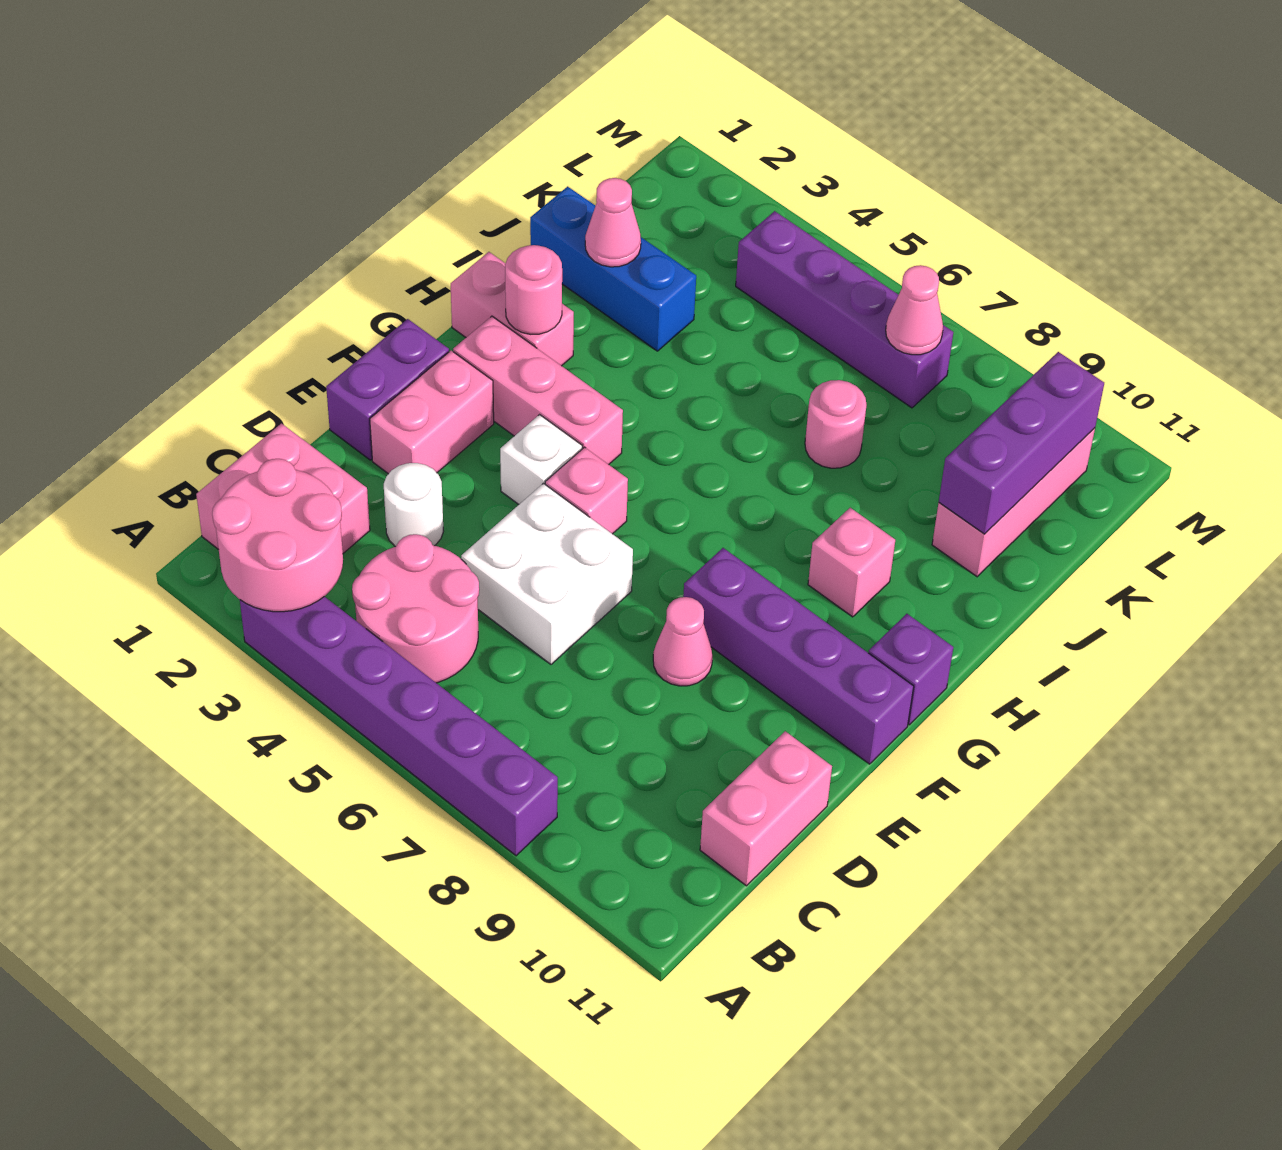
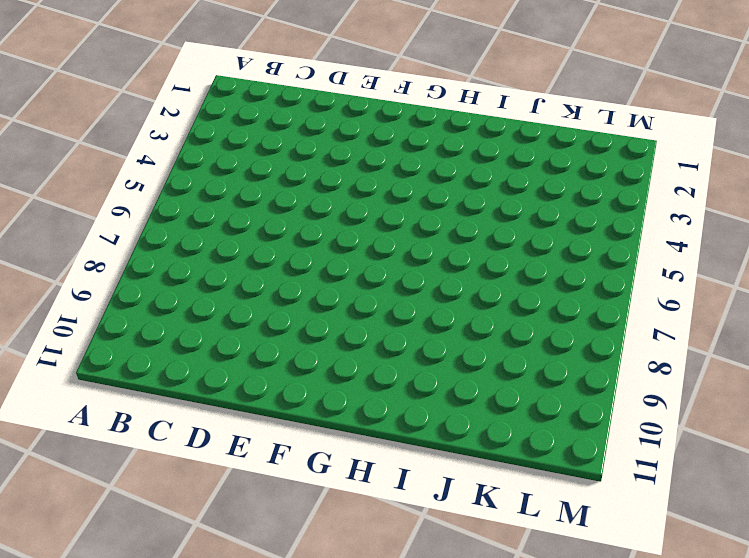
none -> purple brick A3:A8 level 1
none -> pink brick B1:C2 level 1
none -> pink round brick B4:C5 level 1

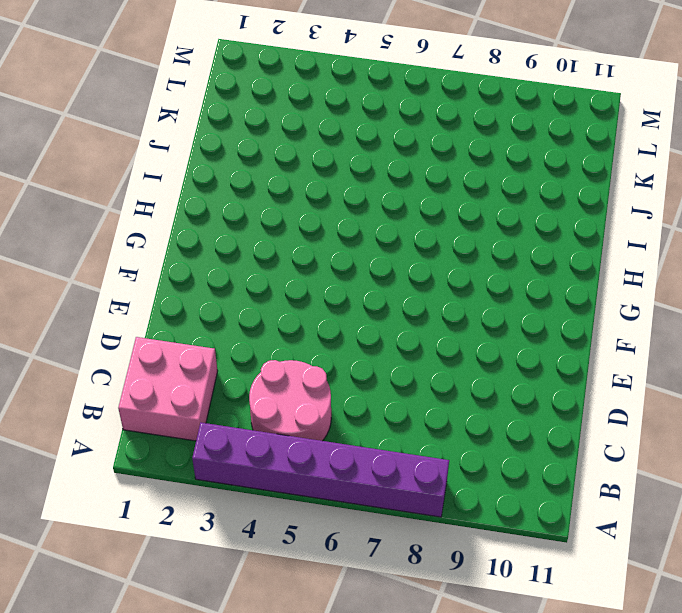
none -> pink brick C11:D11 level 1
none -> white round brick D3 level 1
none -> white brick D5:E6 level 1

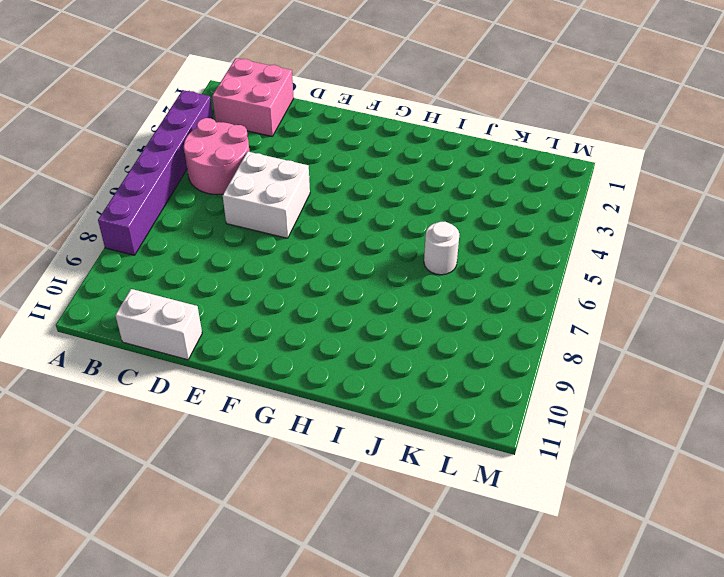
white brick C11:D11 level 1 -> pink brick C11:D11 level 1
white round brick J6 level 1 -> white round brick D3 level 1
none -> purple brick E1:F1 level 1
none -> pink brick E2:F2 level 1
none -> pink cone E8 level 1

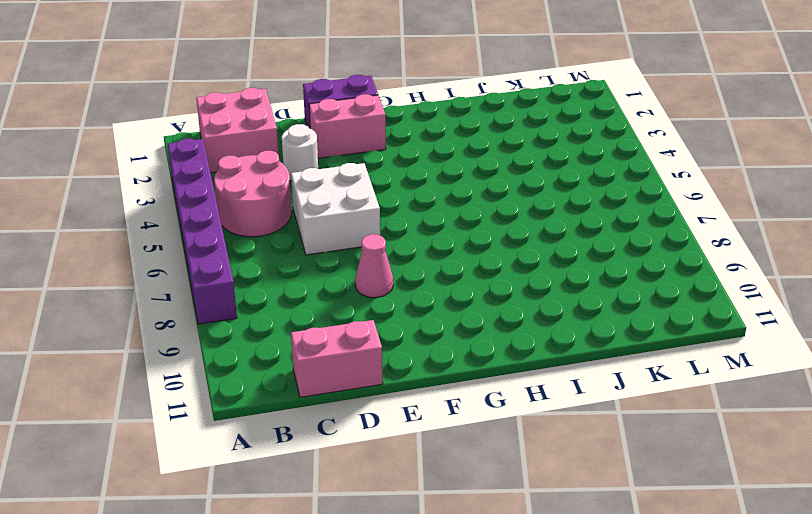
none -> white brick F4 level 1
none -> pink brick F5 level 1
none -> purple brick F8:F11 level 1

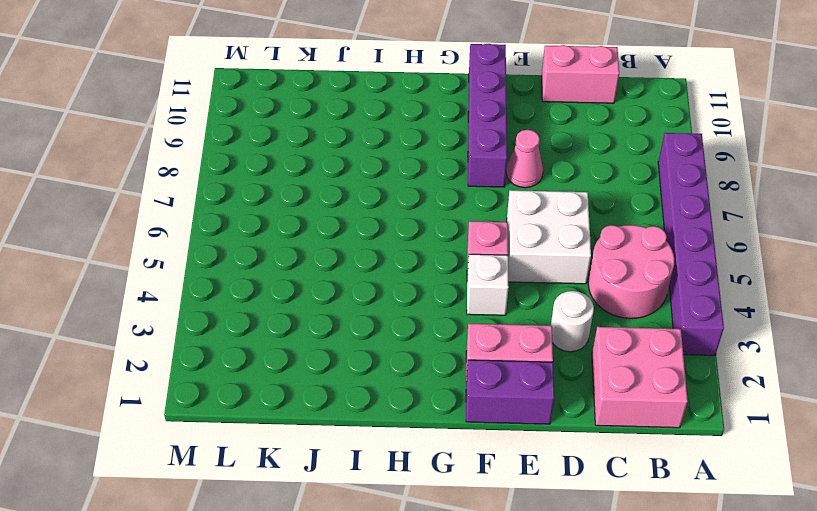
none -> pink brick G2:G4 level 1
none -> purple brick G11 level 1
none -> pink brick H1:H2 level 1

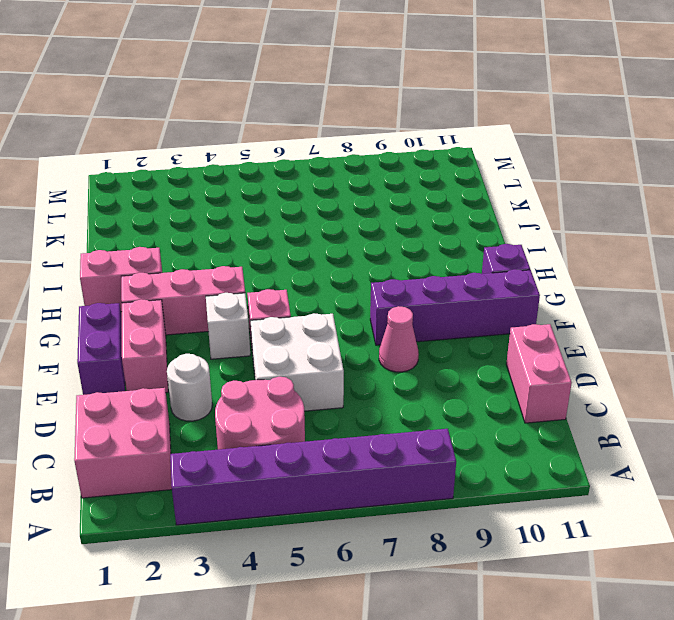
none -> pink brick H9 level 1
none -> blue brick J1:J3 level 1
none -> pink round brick J7 level 1

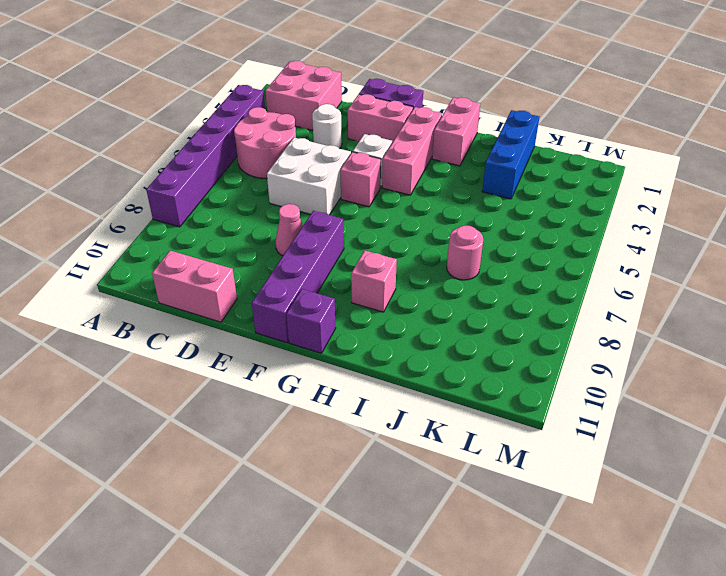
none -> pink brick J10:L10 level 1
none -> purple brick L4:L7 level 1
none -> pink round brick A2:B3 level 2

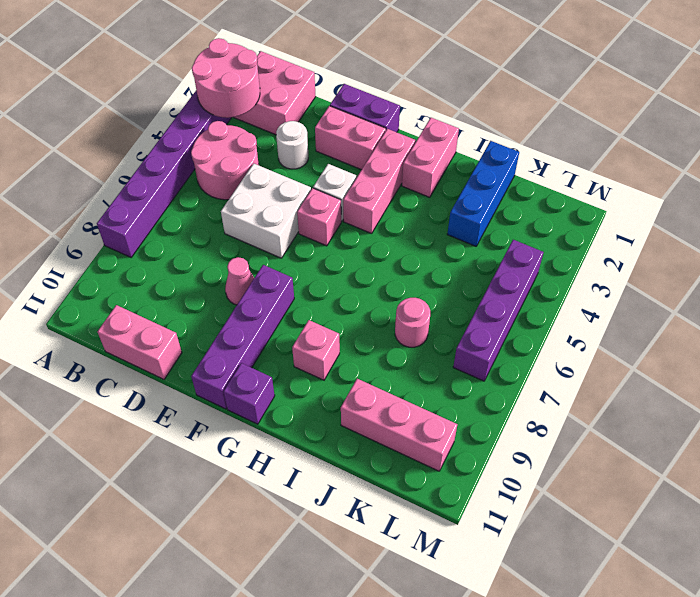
none -> pink round brick H2 level 2
none -> pink cone J2 level 2
none -> purple brick J10:L10 level 2

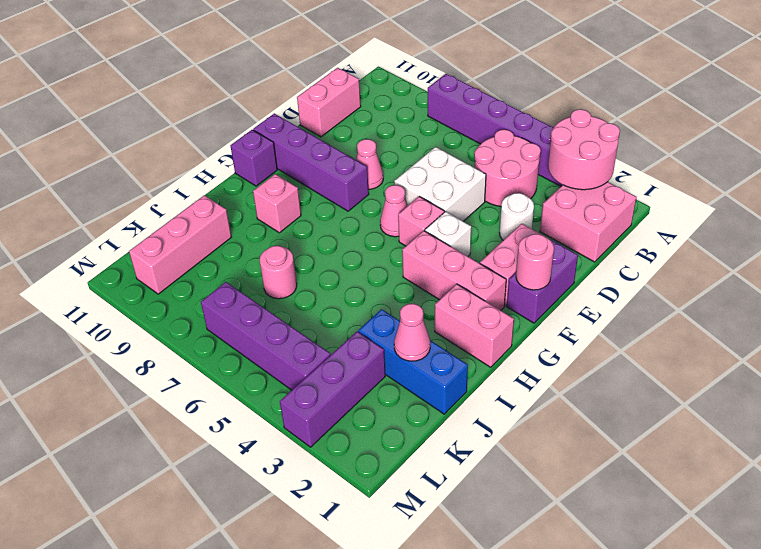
pink round brick F1 level 2 -> pink round brick H2 level 2
pink cone F6 level 1 -> pink cone L7 level 2
purple brick K3:M3 level 1 -> purple brick J10:L10 level 2

